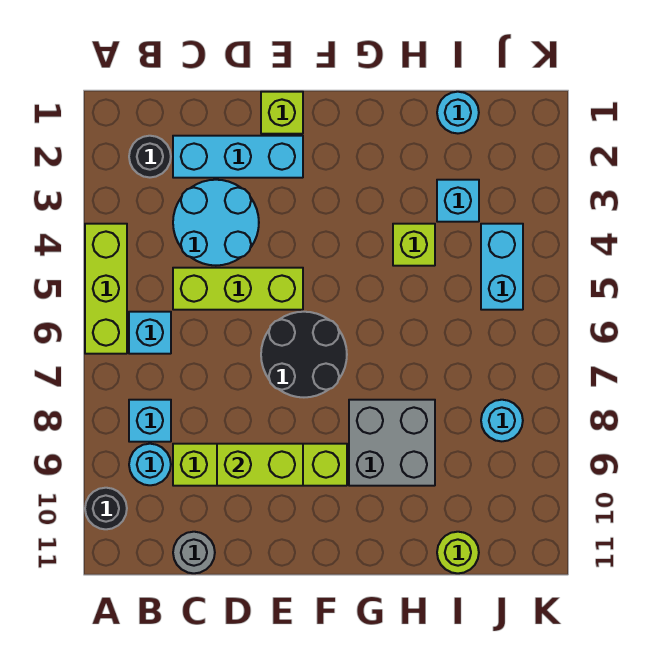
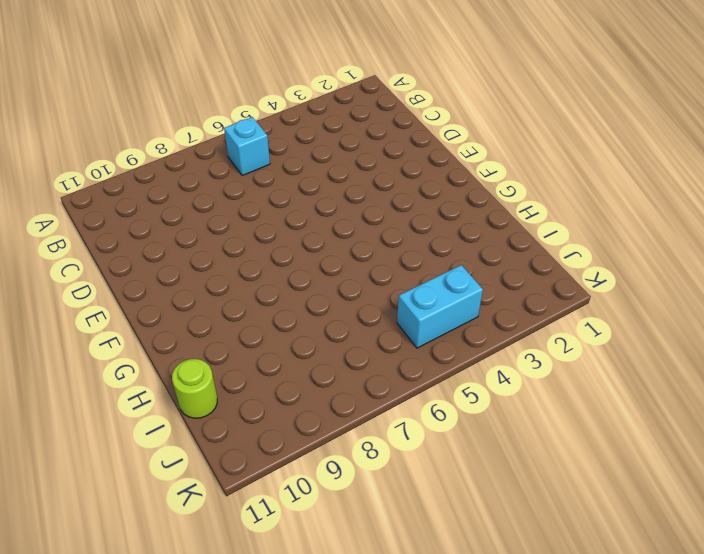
none -> lime brick A4:A6 level 1
none -> black round brick A10 level 1
none -> black round brick B2 level 1

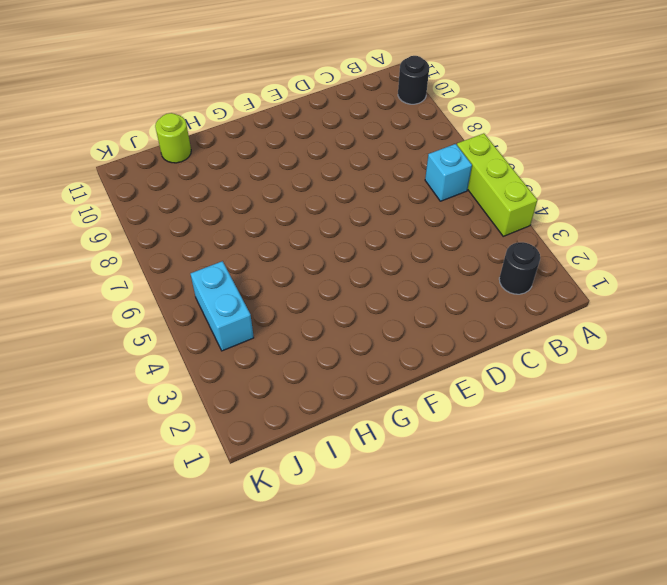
none -> cyan brick B8 level 1
none -> cyan round brick B9 level 1
none -> cyan brick C2:E2 level 1

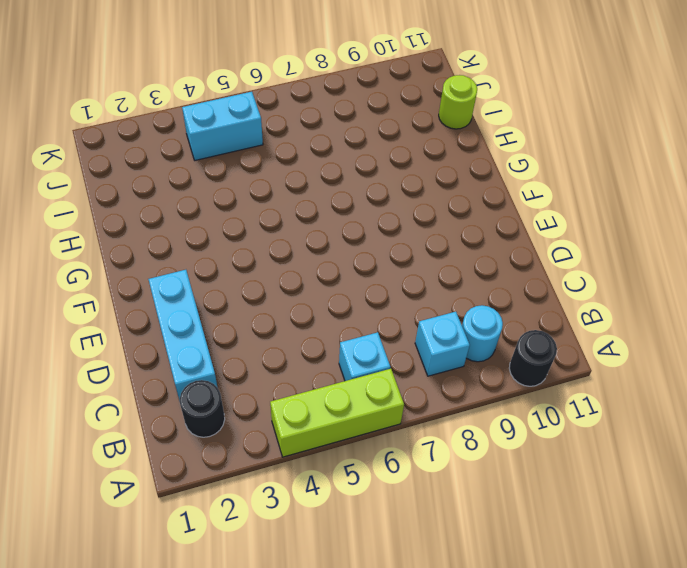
none -> cyan round brick C3:D4 level 1
none -> lime brick C5:E5 level 1
none -> lime brick C9:F9 level 1

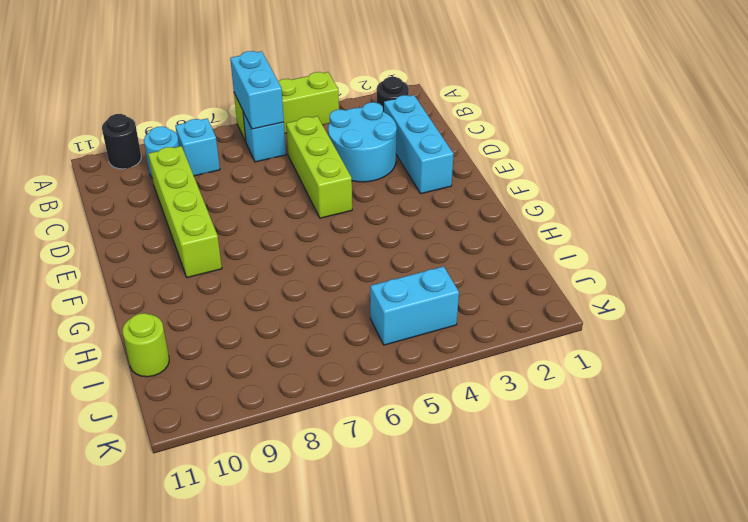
cyan brick A6:B6 level 2 -> none
none -> grey round brick C11 level 1
none -> lime brick E1 level 1
none -> black round brick E6:F7 level 1

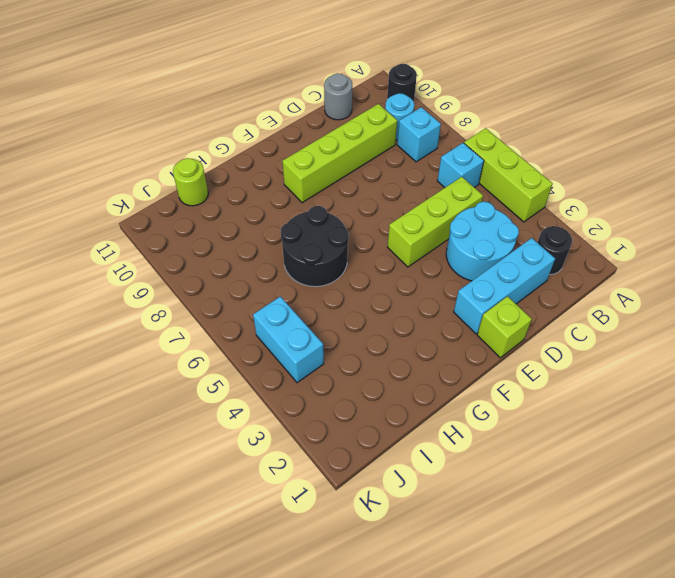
black round brick G6:H7 level 1 -> black round brick E6:F7 level 1
none -> grey brick G8:H9 level 1
none -> lime brick H4 level 1
none -> cyan round brick I1 level 1

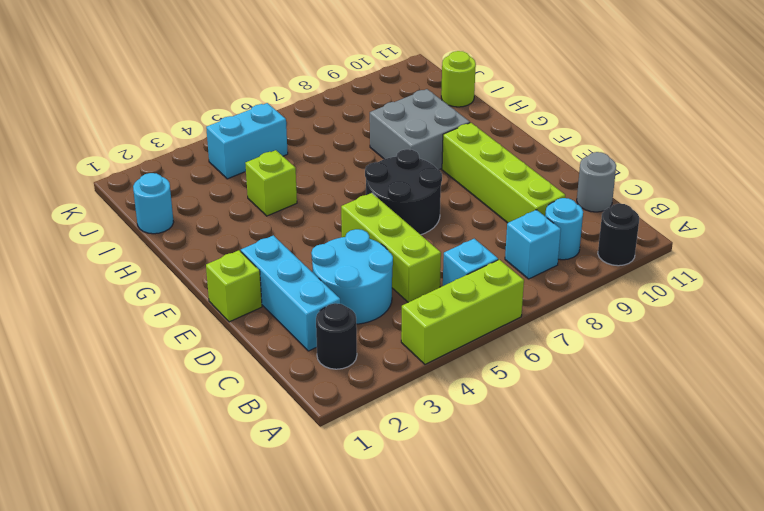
none -> cyan brick I3 level 1
none -> cyan round brick J8 level 1
none -> lime brick D9:E9 level 2

